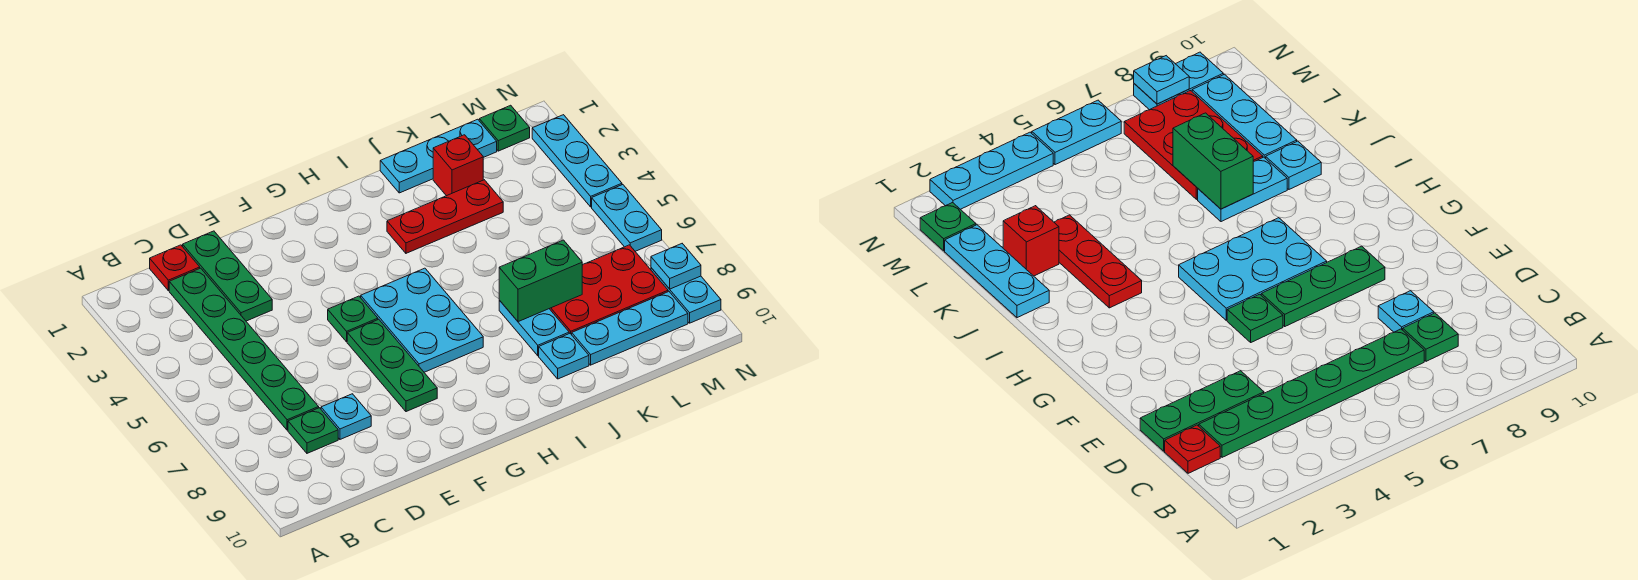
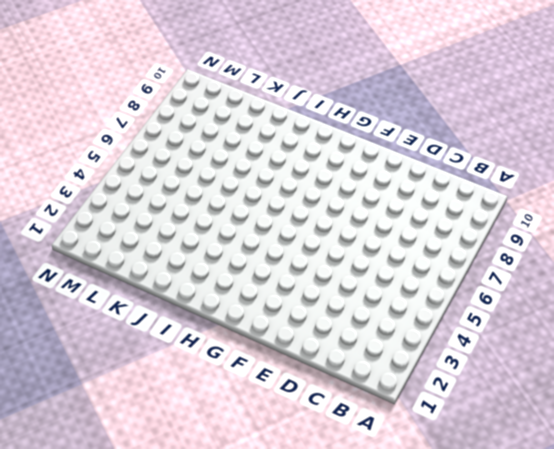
none -> red plate C1 level 1
none -> green plate C2:C7 level 1
none -> green plate C8 level 1

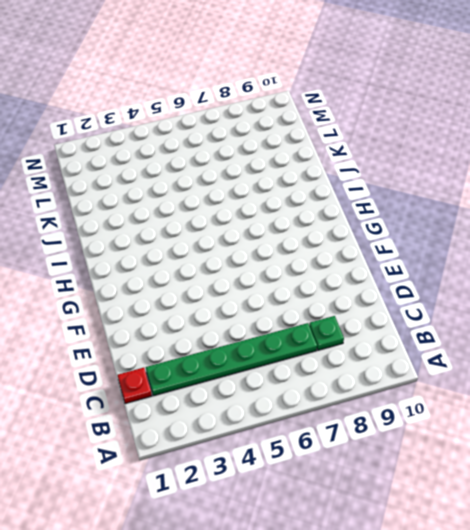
none -> green plate D1:D3 level 1
none -> cyan plate D8 level 1
none -> green plate F5 level 1

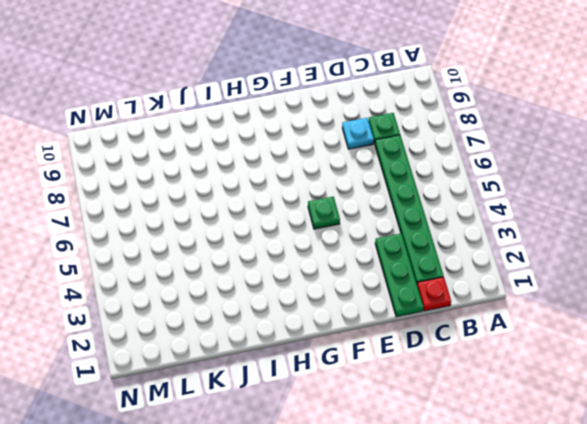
none -> green plate F6:F8 level 1
none -> cyan plate G5:H7 level 1
none -> red plate I3:K3 level 1

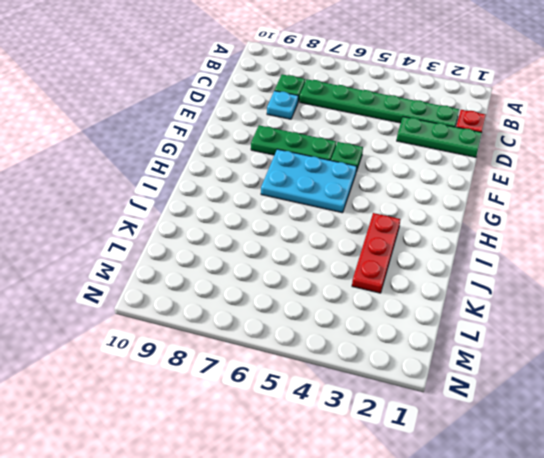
none -> cyan plate J1:L1 level 1
none -> cyan plate J7:J8 level 1
none -> cyan plate J9 level 1

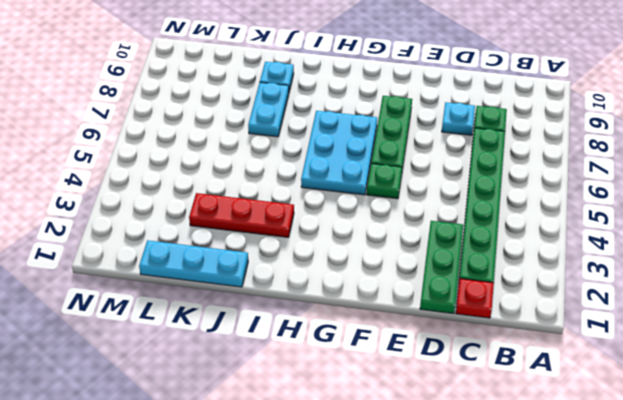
none -> red brick K2 level 1
none -> red plate K7:M8 level 1
none -> cyan plate K9:M9 level 1

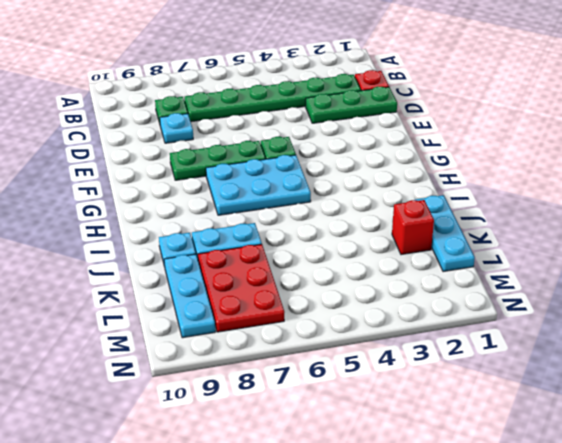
none -> red plate I3:K3 level 1
none -> green plate M1 level 1
none -> cyan plate N2:N4 level 1

